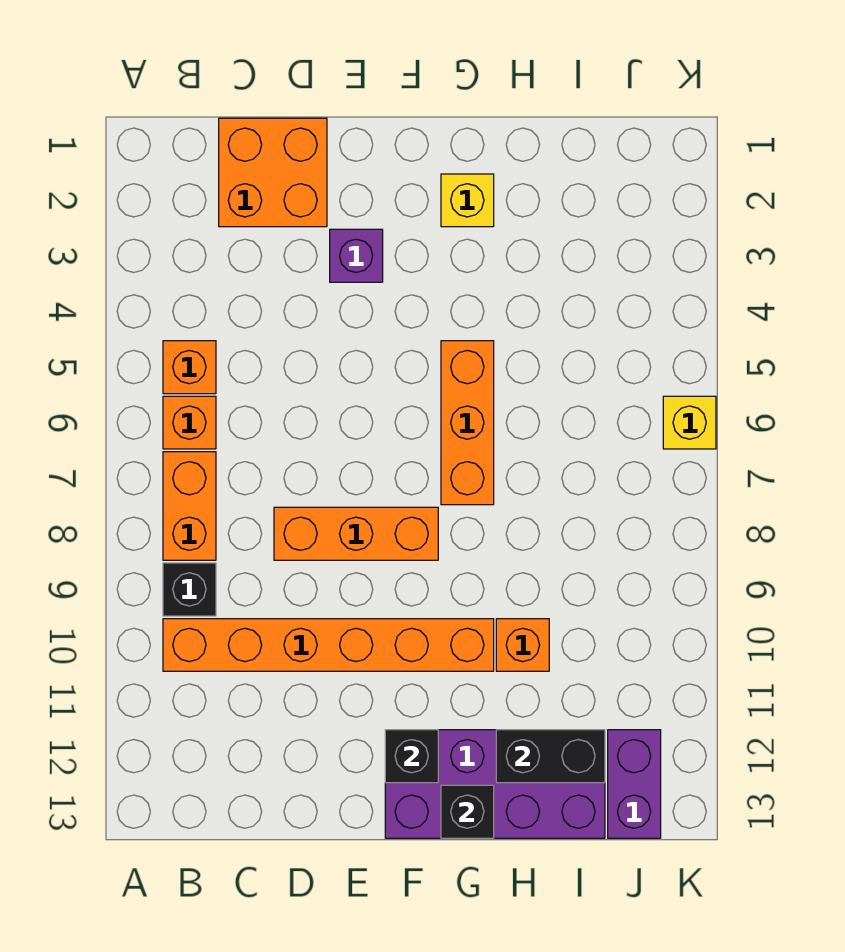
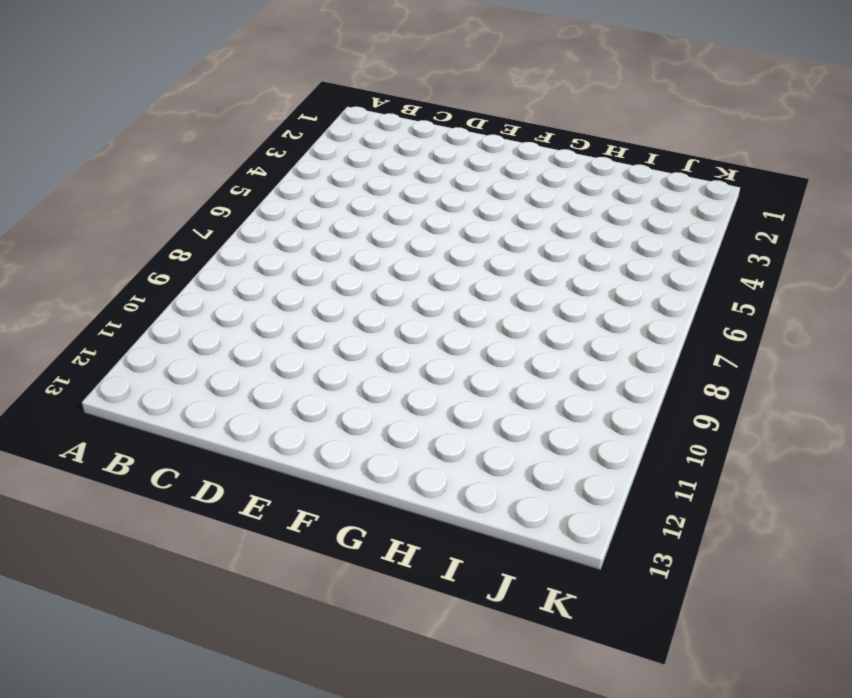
none -> orange brick B5 level 1
none -> orange brick B6 level 1
none -> orange brick B7:B8 level 1

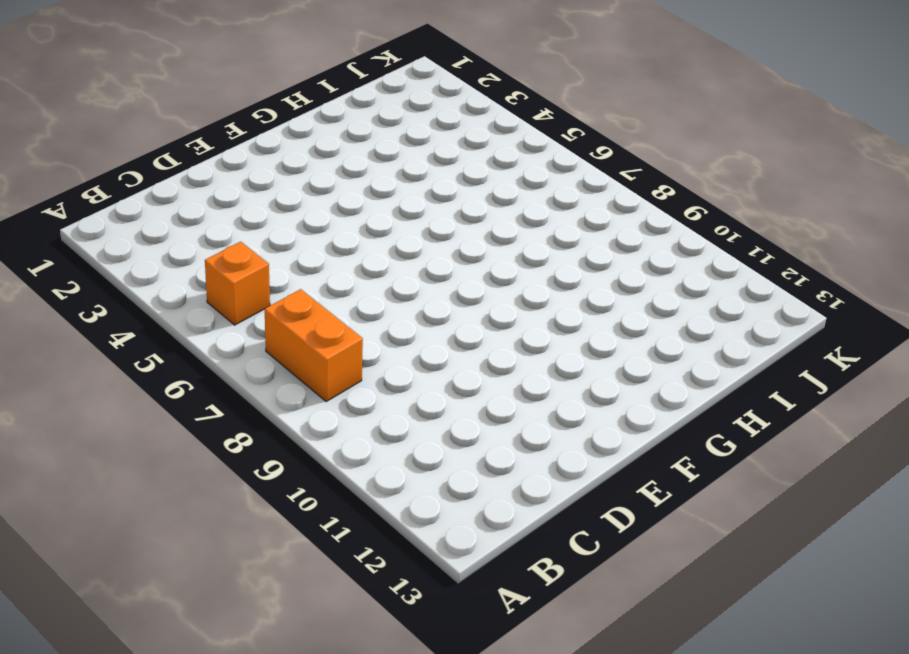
none -> orange brick B6 level 1
none -> black brick B9 level 1
none -> orange brick B10:G10 level 1

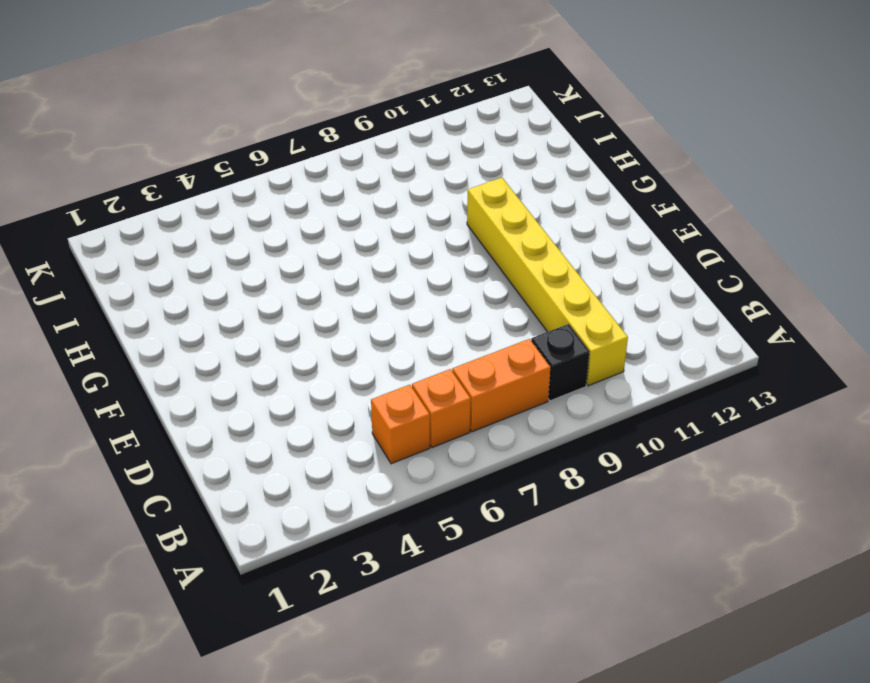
yellow brick B10:G10 level 1 -> orange brick B10:G10 level 1
none -> orange brick C1:D2 level 1
none -> orange brick D8:F8 level 1
none -> purple brick E3 level 1

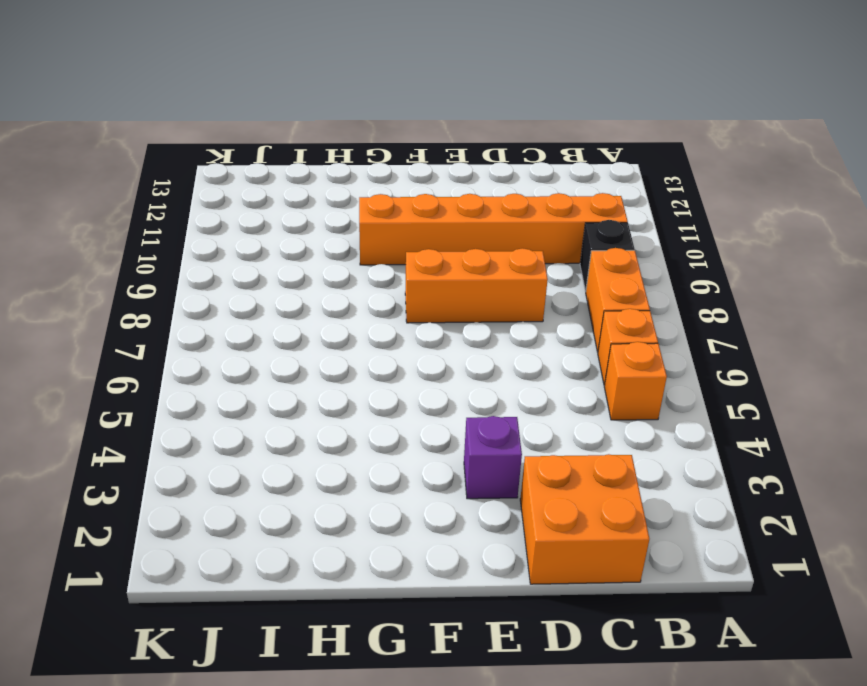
none -> purple brick F12:I13 level 1
none -> yellow brick G2 level 1
none -> orange brick G5:G7 level 1

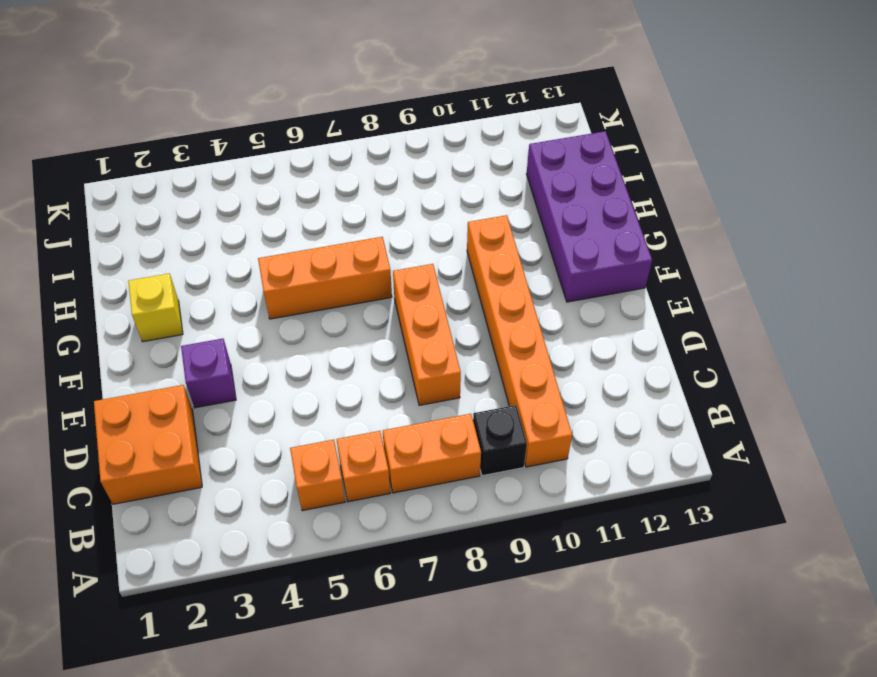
none -> orange brick H10 level 1
none -> purple brick J12:J13 level 1
none -> yellow brick K6 level 1

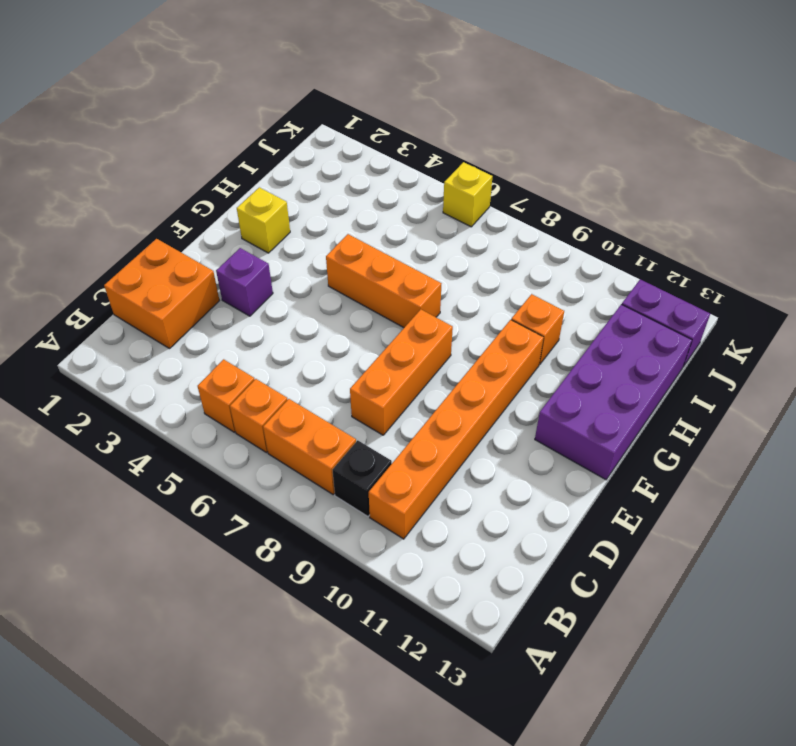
none -> black brick F12 level 2
none -> black brick G13 level 2
none -> black brick H12:I12 level 2

